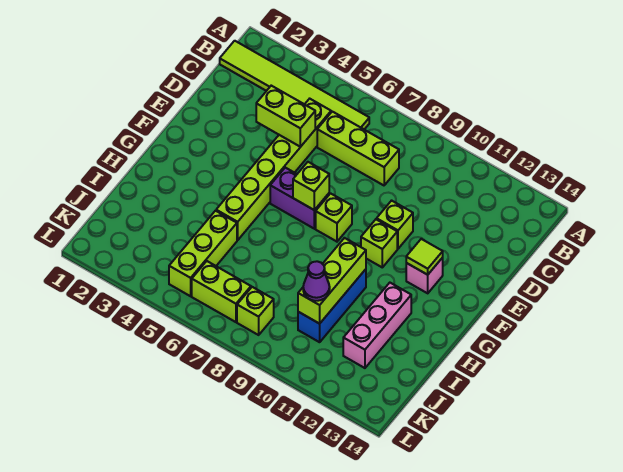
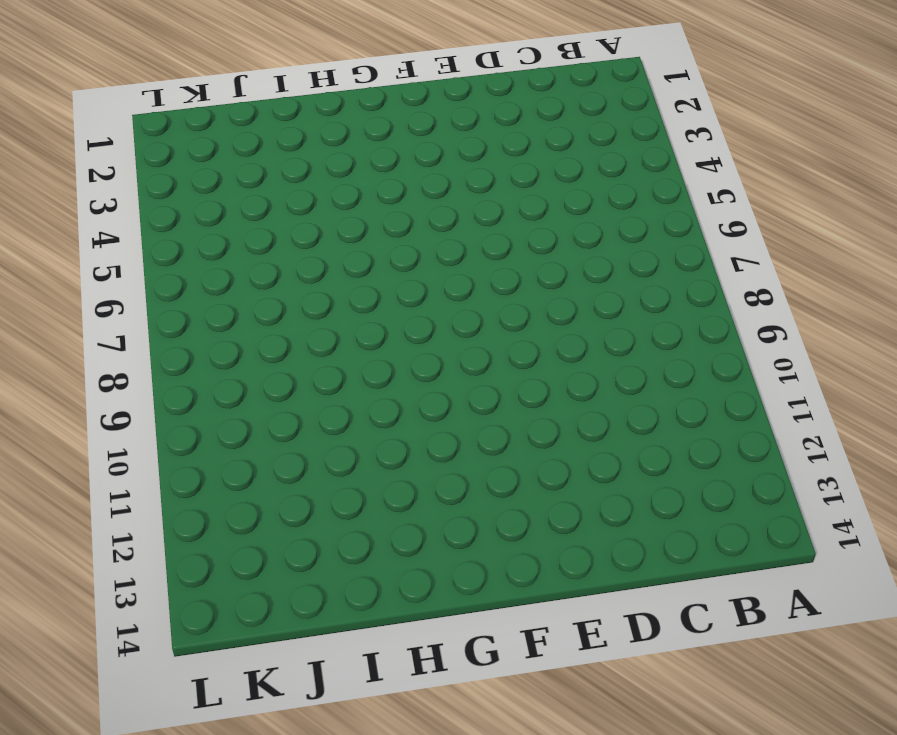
none -> lime tile B1:B6 level 1
none -> lime brick C5:H5 level 1
none -> lime brick C6:C8 level 1

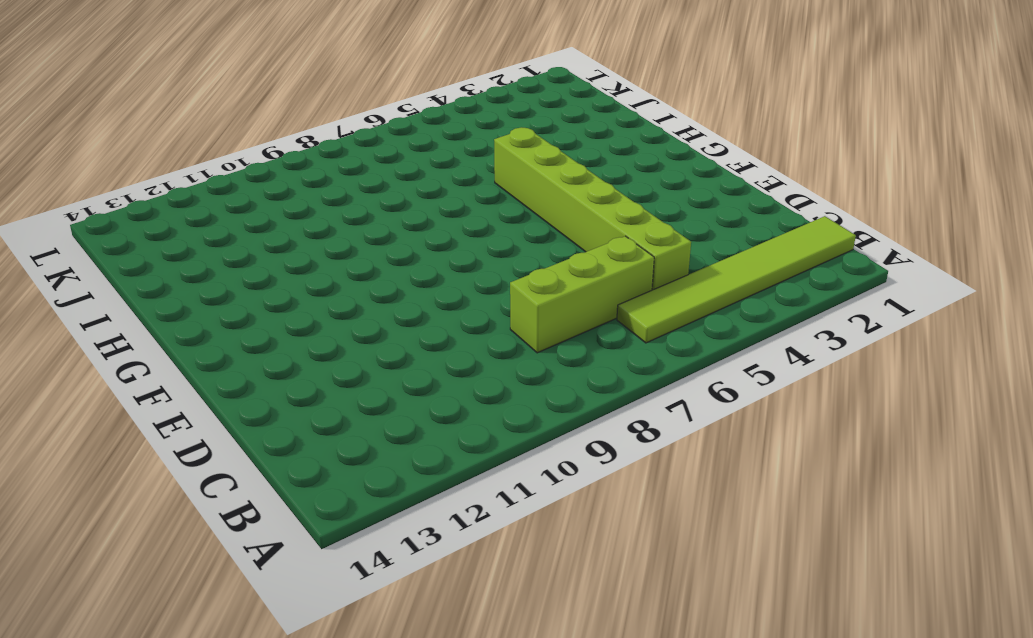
none -> lime brick E10 level 1
none -> purple brick F6:F7 level 1
none -> lime brick F8 level 1

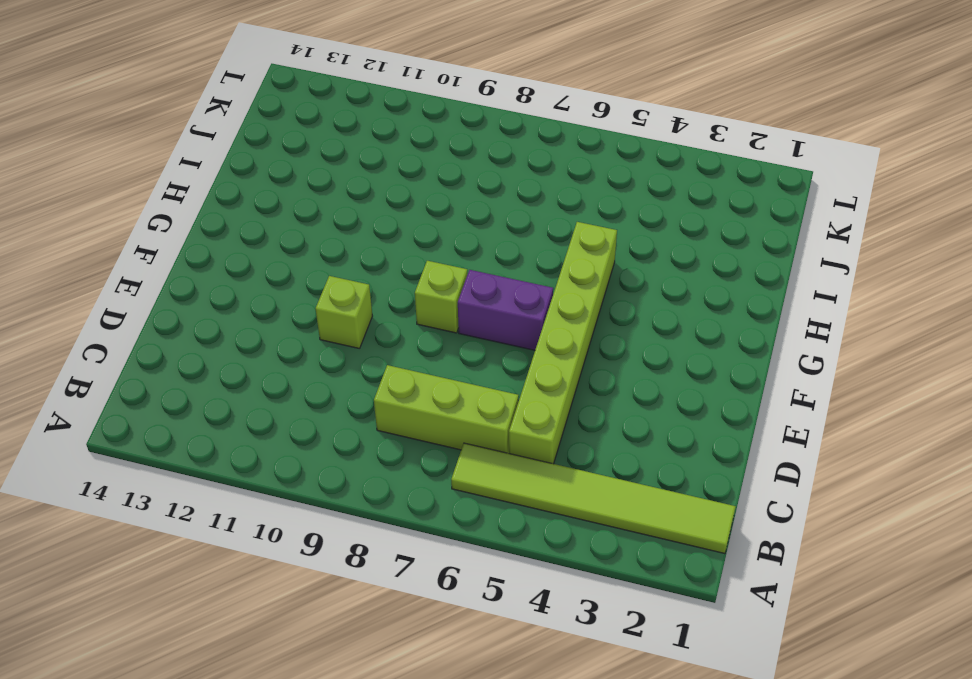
none -> lime brick F10 level 1
none -> pink brick F12 level 1
none -> blue brick H10:J10 level 1

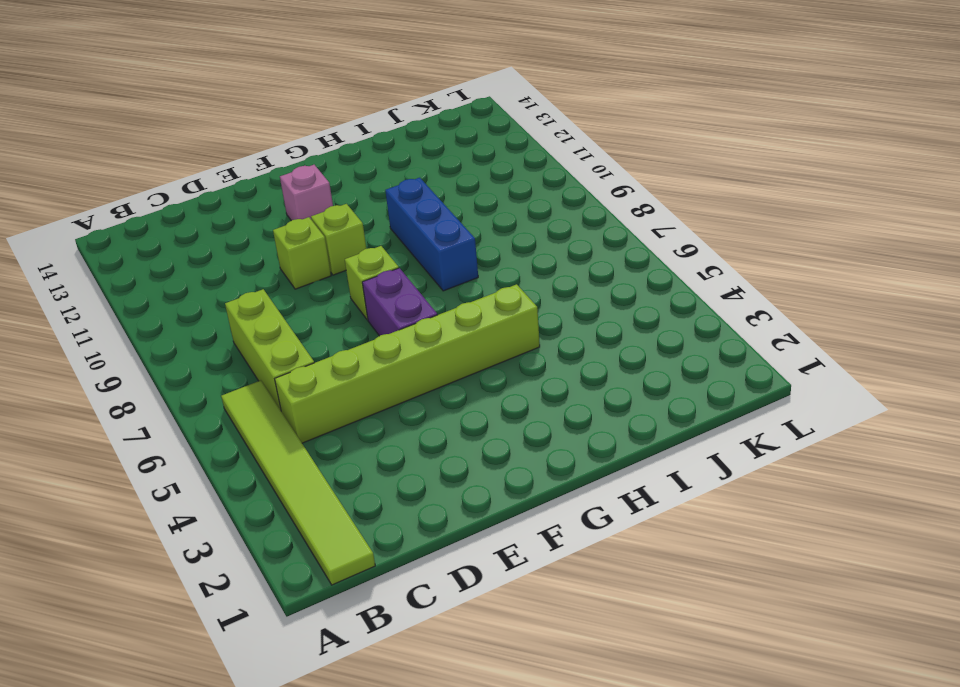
blue brick H8:H10 level 1 -> blue brick H10:J10 level 1
none -> pink brick H12:J12 level 1
none -> lime brick I5:K5 level 1
none -> lime brick K6:K7 level 1

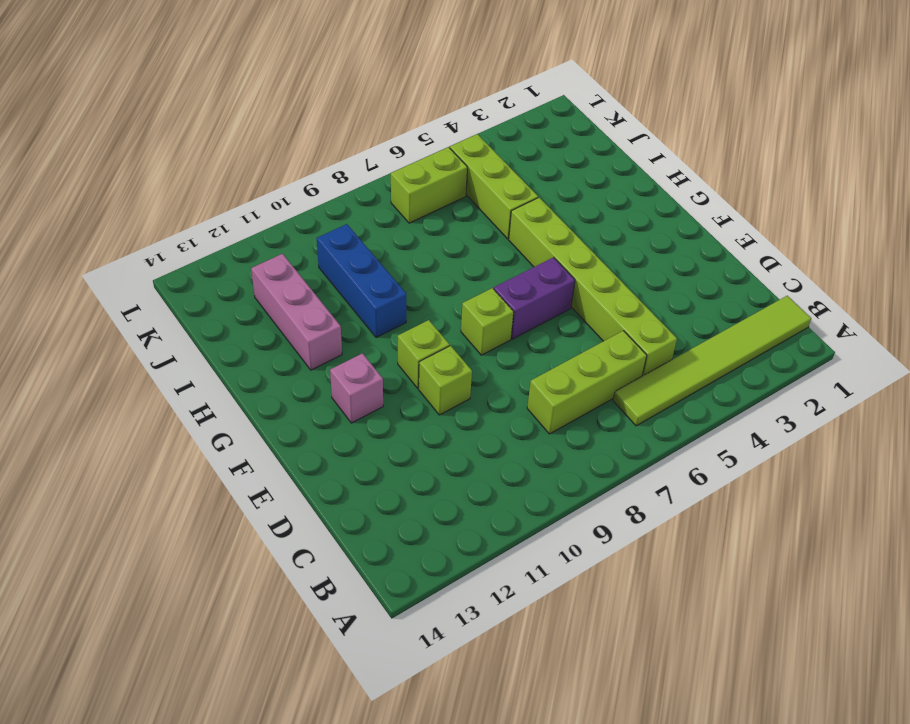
none -> lime brick K8 level 1
none -> lime brick D4:D5 level 2
none -> lime brick F7 level 2

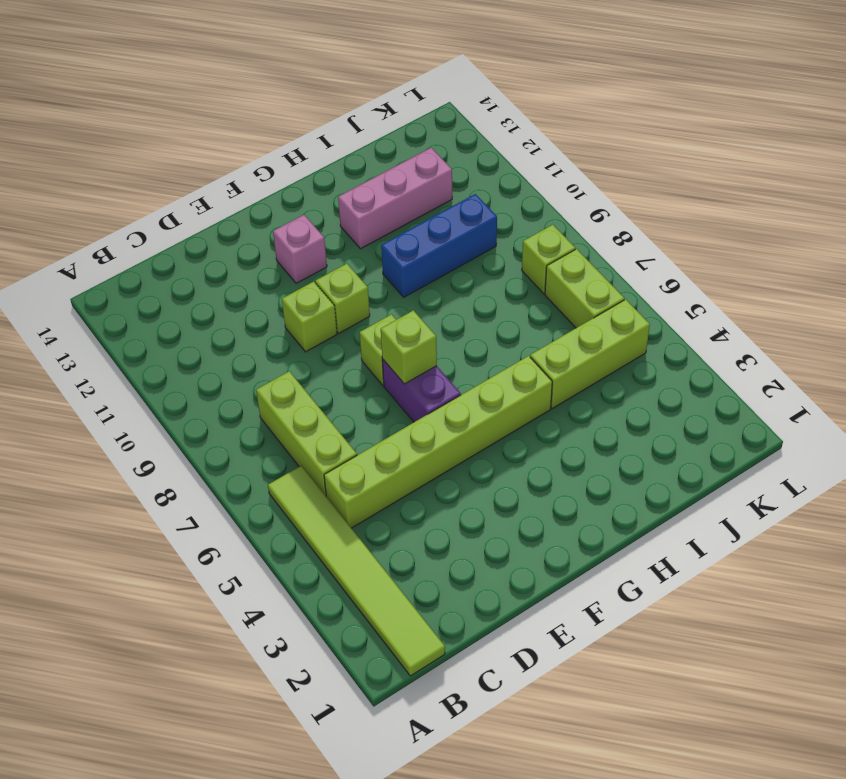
none -> lime brick D4:D5 level 2
none -> lime tile F12 level 2
none -> lime brick H10:J10 level 2

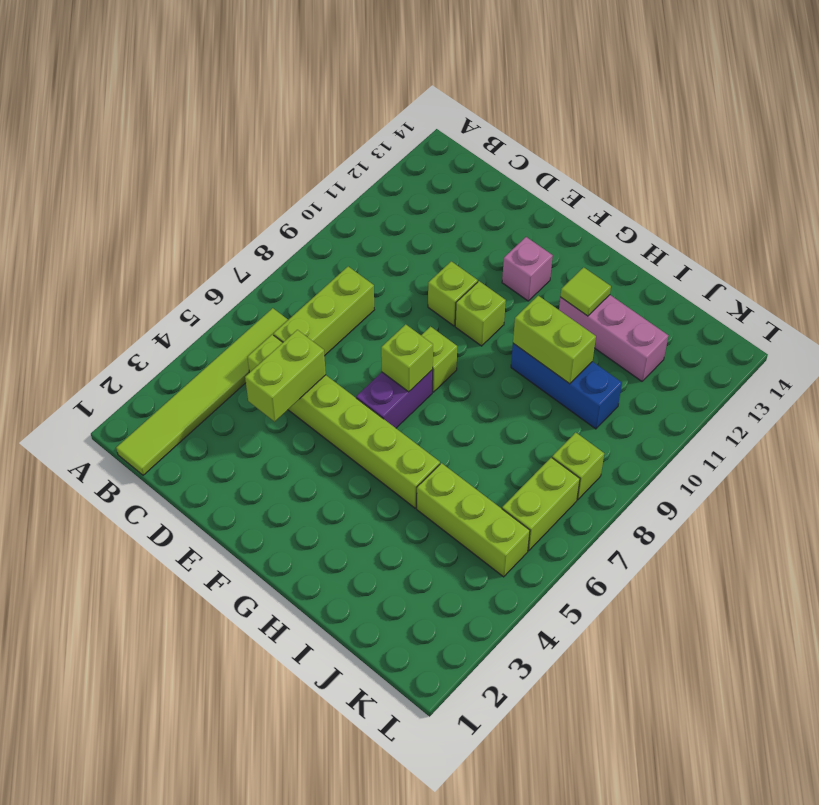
lime brick H10:I10 level 2 -> lime brick H10:J10 level 2
lime tile H12 level 2 -> lime tile F12 level 2
none -> purple cone J10 level 3

